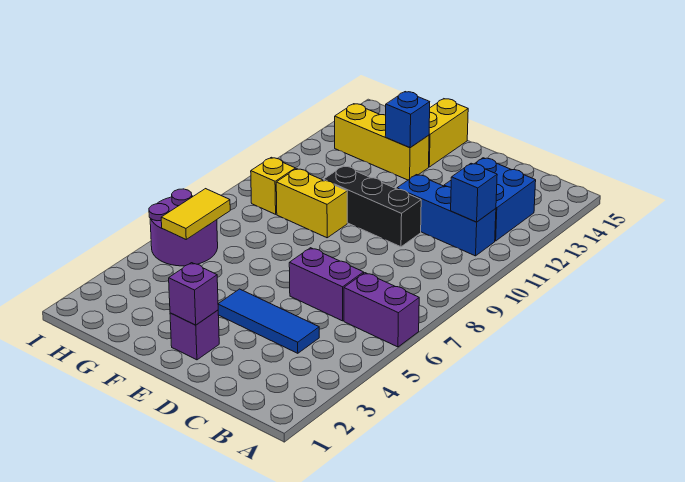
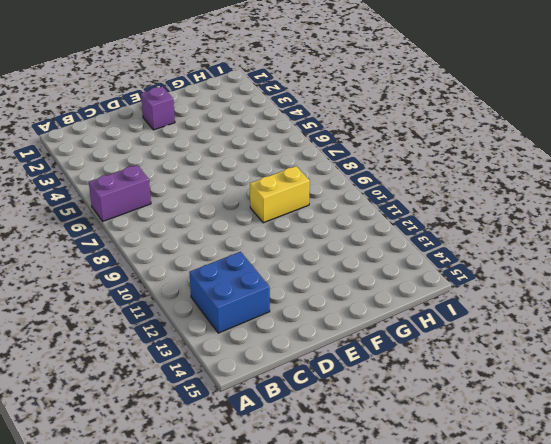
none -> blue brick B11:D11 level 1
none -> blue tile C4:E4 level 1
none -> purple brick C6:D6 level 1

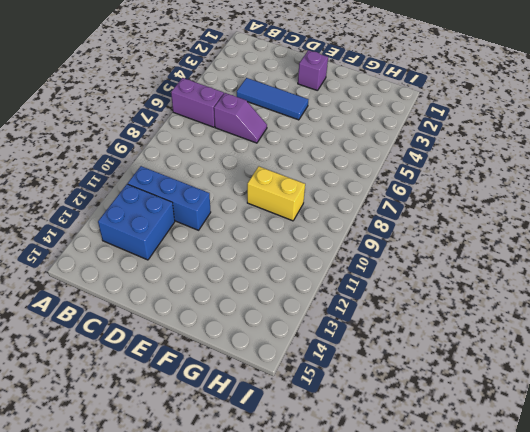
purple slope C6:D6 level 1 top C -> purple brick C6:D6 level 1
none -> black brick D10:F10 level 1
none -> yellow brick F13:H13 level 1
none -> yellow brick F14:F15 level 1

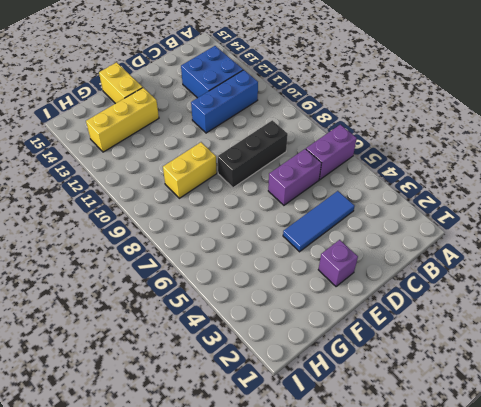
black brick C8:E8 level 1 -> black brick D10:F10 level 1
none -> purple round brick H5:I6 level 1
none -> yellow brick H9 level 1
none -> blue brick B11 level 2

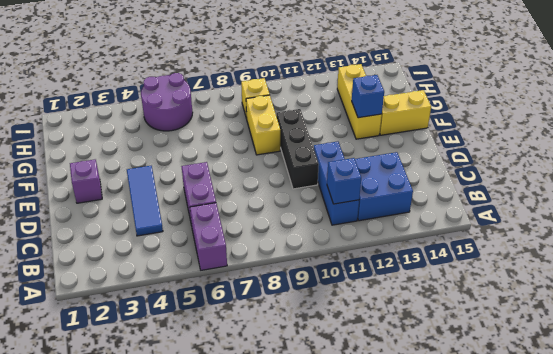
none -> purple brick E2 level 2
none -> yellow tile H5:H6 level 2

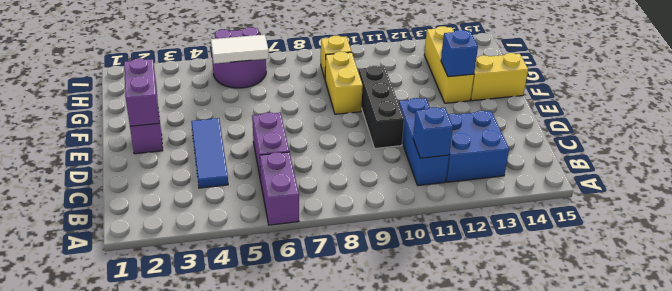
purple brick E2:F2 level 2 -> purple brick E2 level 2
white tile H5:H6 level 2 -> yellow tile H5:H6 level 2

